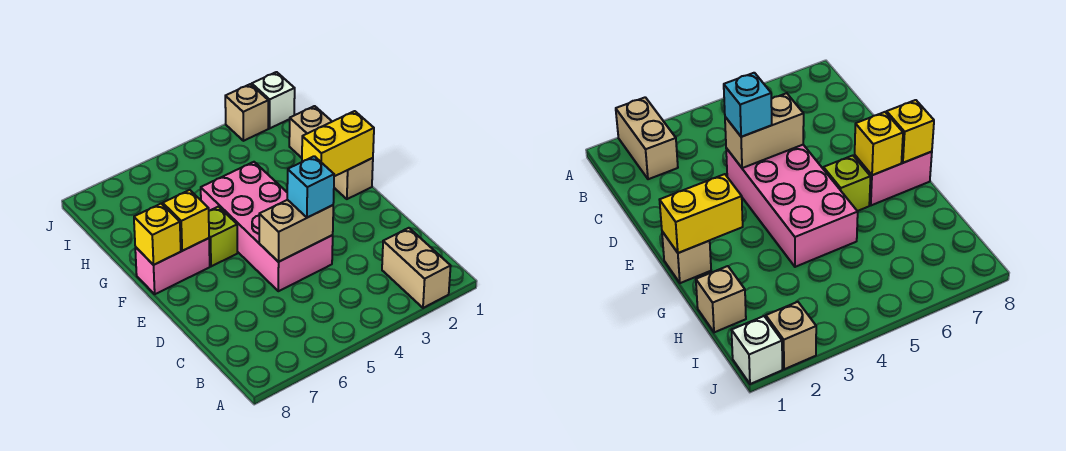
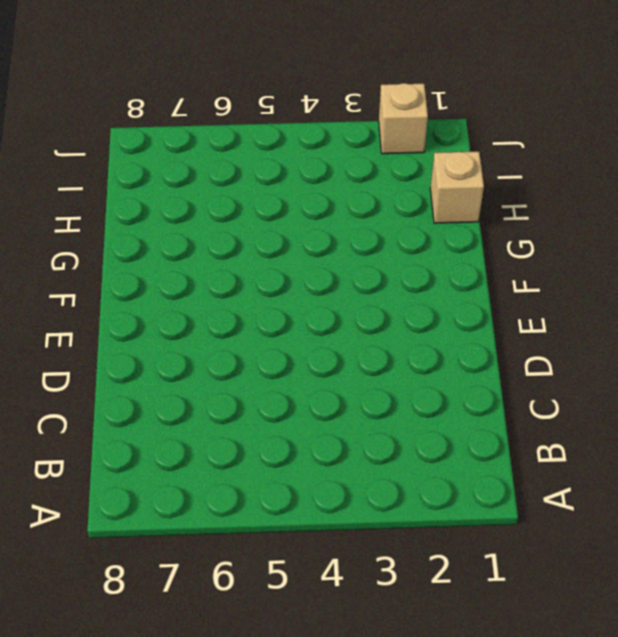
none -> tan brick A2:B2 level 1
none -> pink brick D4:G5 level 1
none -> tan brick F1 level 1

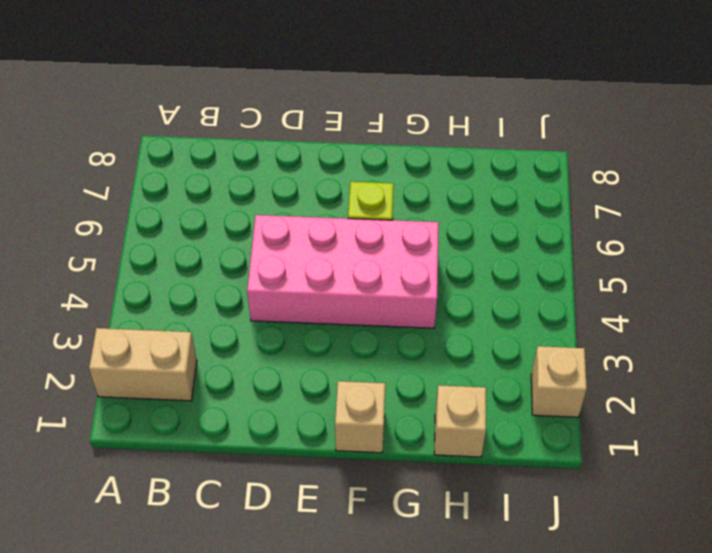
none -> pink brick F7:F8 level 1
none -> white brick J1 level 1
none -> tan brick D4:D5 level 2

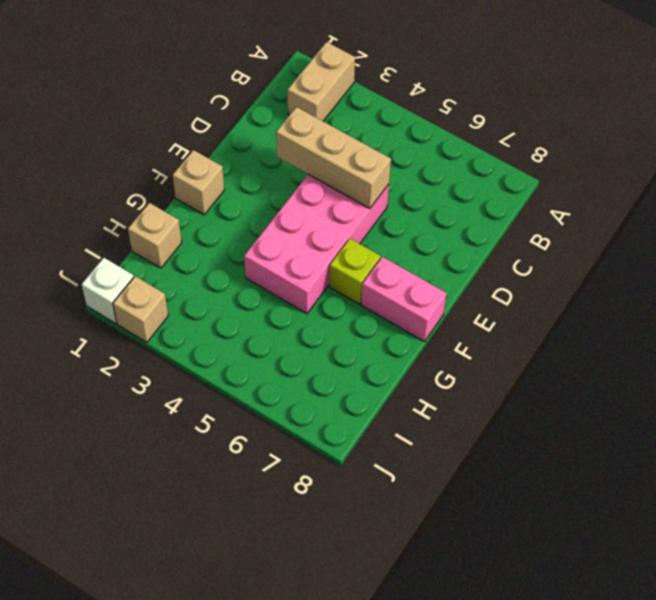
tan brick D3:D5 level 2 -> tan brick D4:D5 level 2
none -> yellow brick F1:F2 level 2
none -> yellow brick F7 level 2
none -> yellow brick F8 level 2

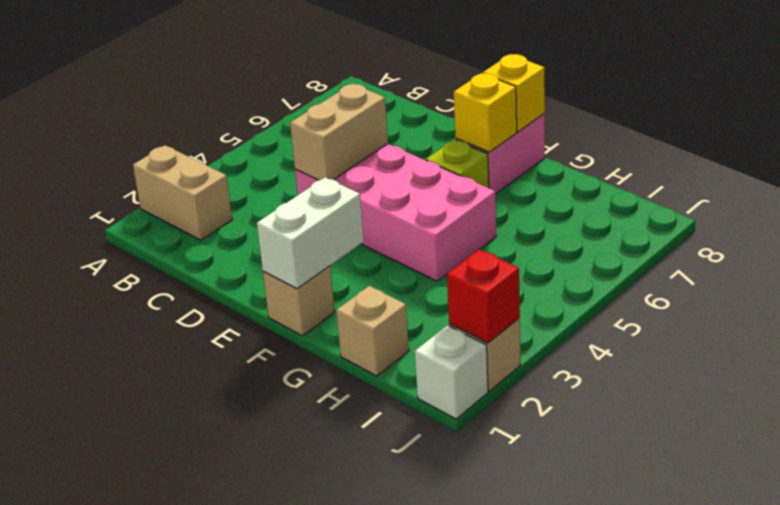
white brick F1:F2 level 2 -> yellow brick F1:F2 level 2
red brick J2 level 2 -> none
none -> cyan brick D4 level 3

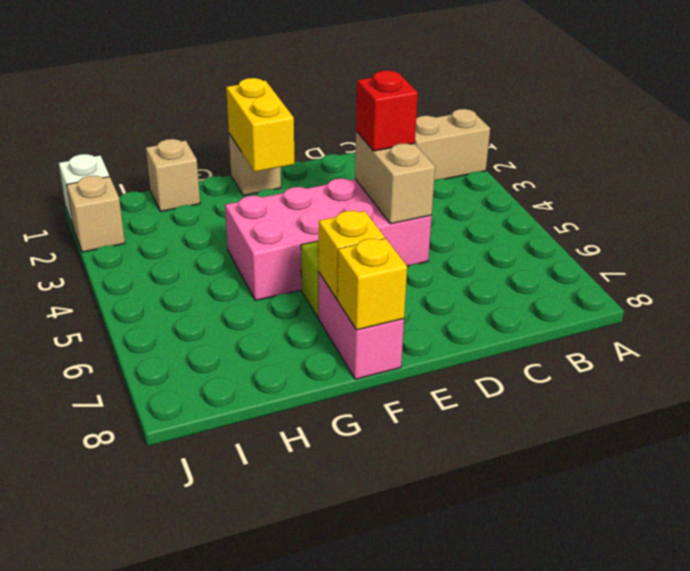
red brick D4 level 3 -> cyan brick D4 level 3

